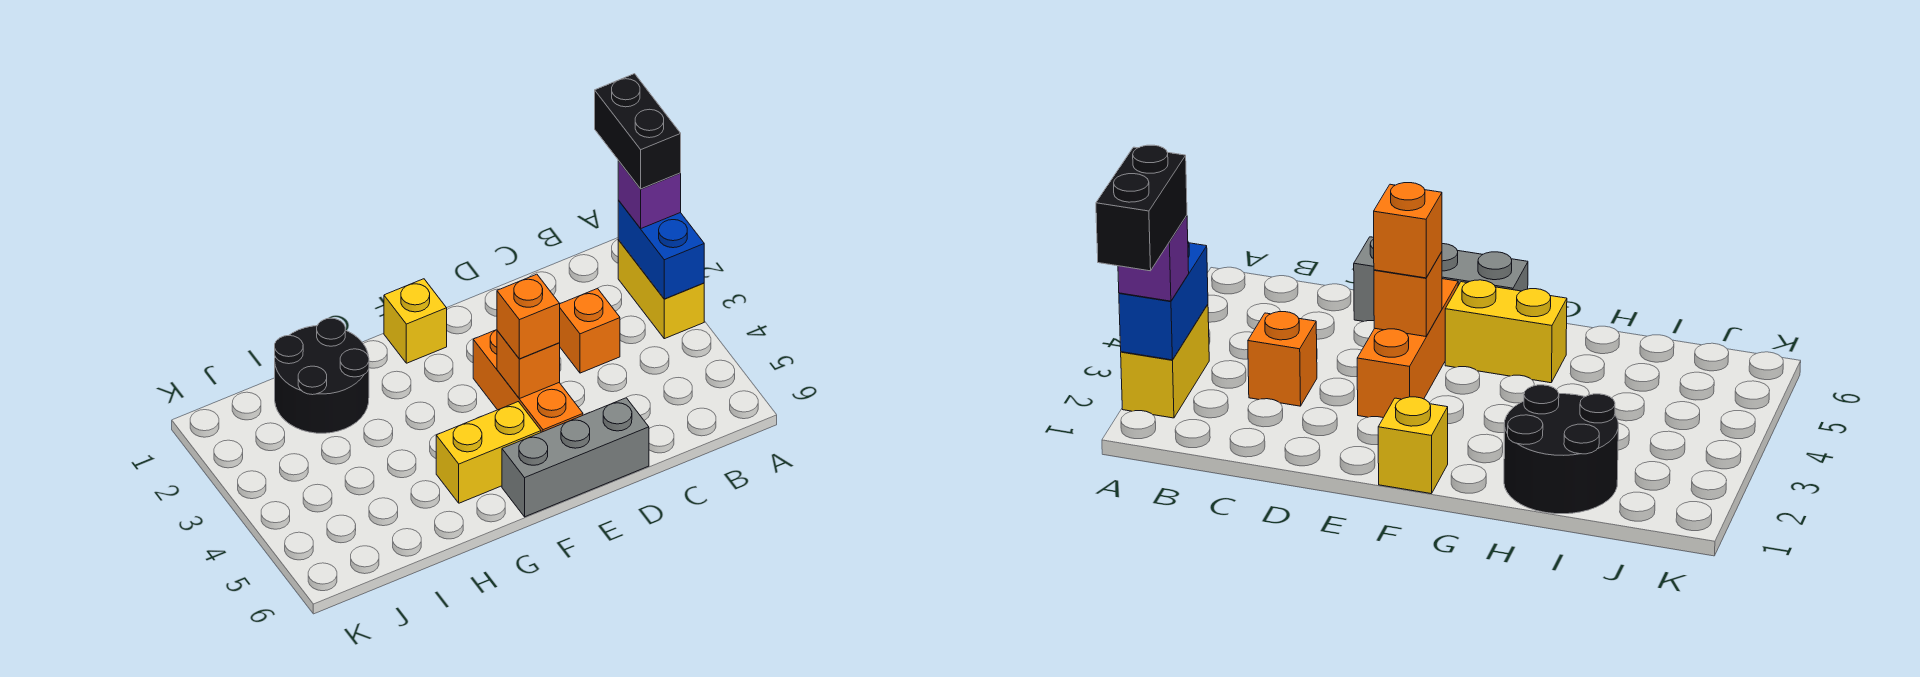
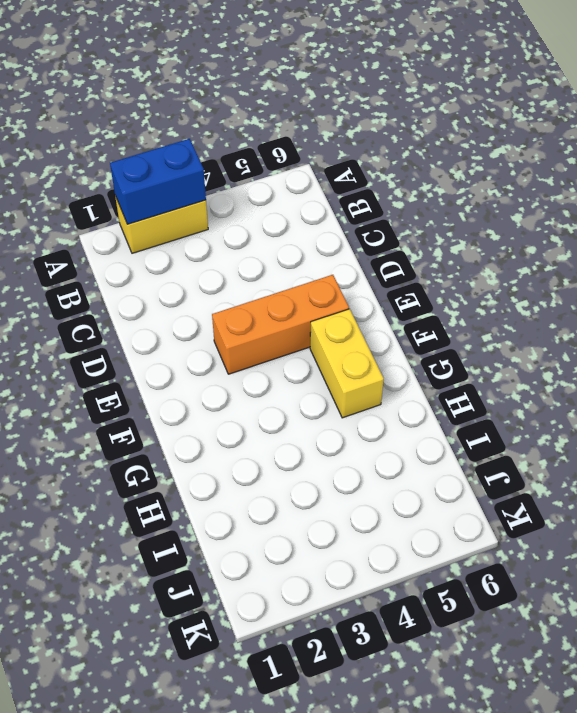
none -> orange brick C3 level 1
none -> grey brick D6:F6 level 1
none -> yellow brick F1 level 1

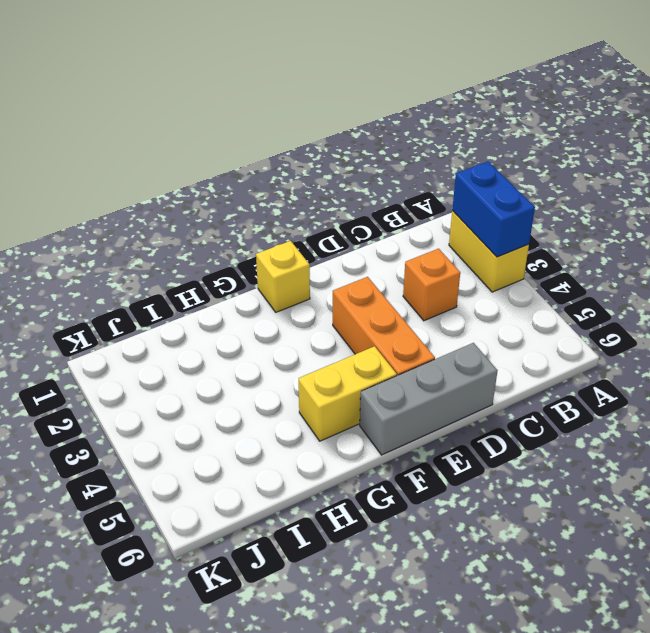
none -> black round brick H1:I2 level 1
none -> orange brick E4 level 2
none -> purple brick A2 level 3

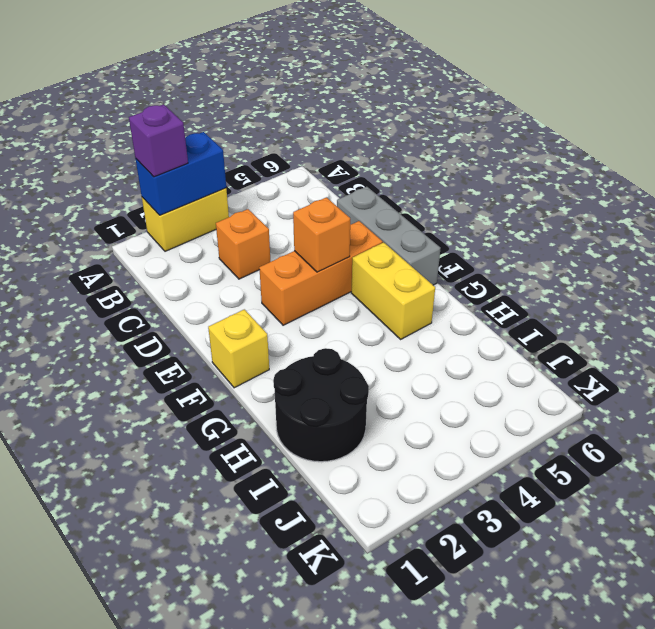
none -> orange brick E4 level 3
none -> black brick A1:A2 level 4

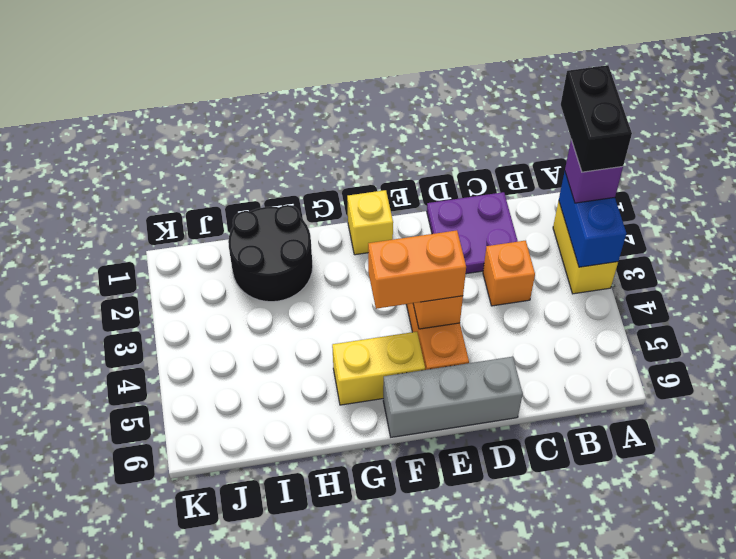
purple plate C1:D2 level 1 -> none
orange brick E4:F4 level 3 -> orange brick E4 level 3

